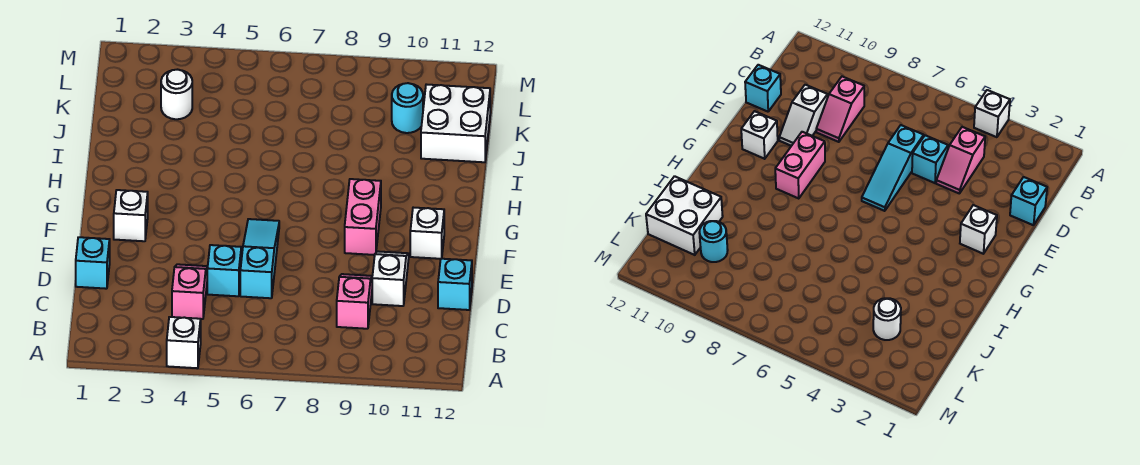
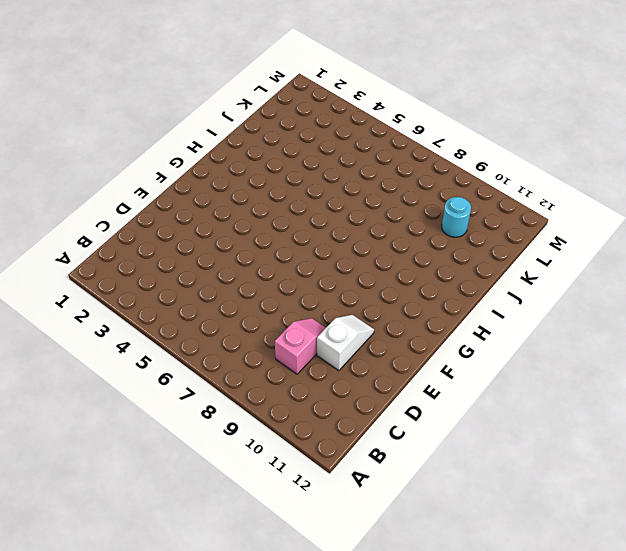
none -> white brick A4 level 1
none -> pink slope C4:D4 level 1 top C
none -> cyan brick D1 level 1

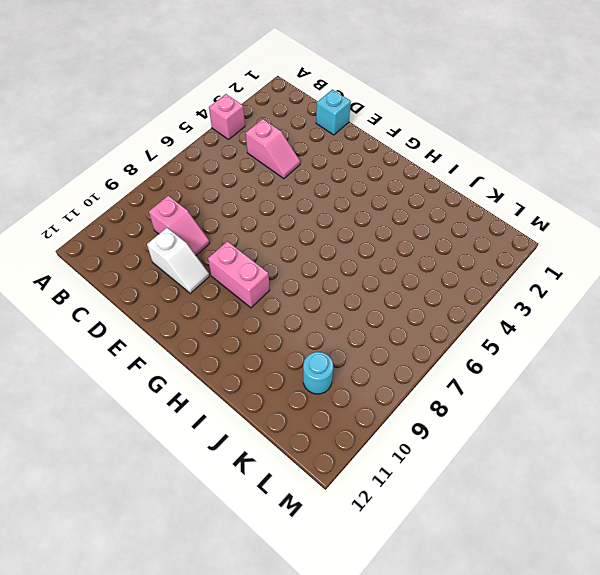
pink brick A4 level 1 -> white brick A4 level 1
none -> cyan brick D5 level 1
none -> cyan slope D6:F6 level 1 top D
none -> cyan brick D12 level 1

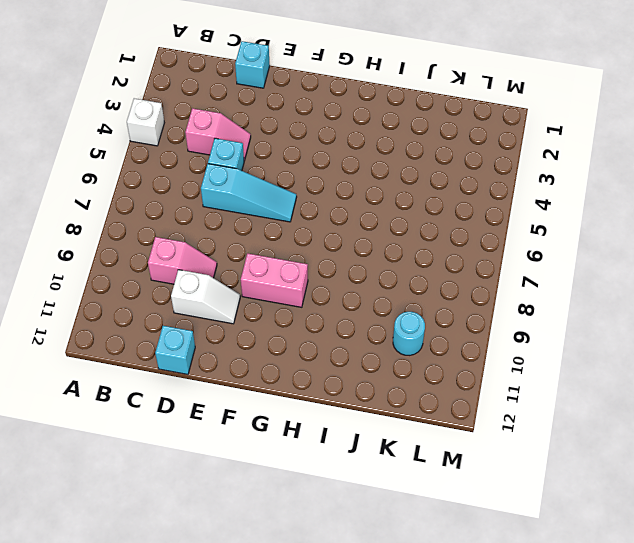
none -> white brick F2 level 1
none -> white brick F11 level 1
none -> white brick J11:K12 level 1

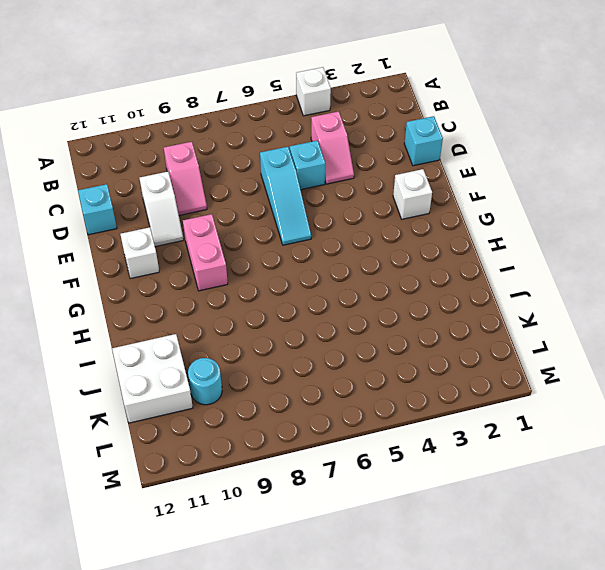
none -> white round brick K3 level 1

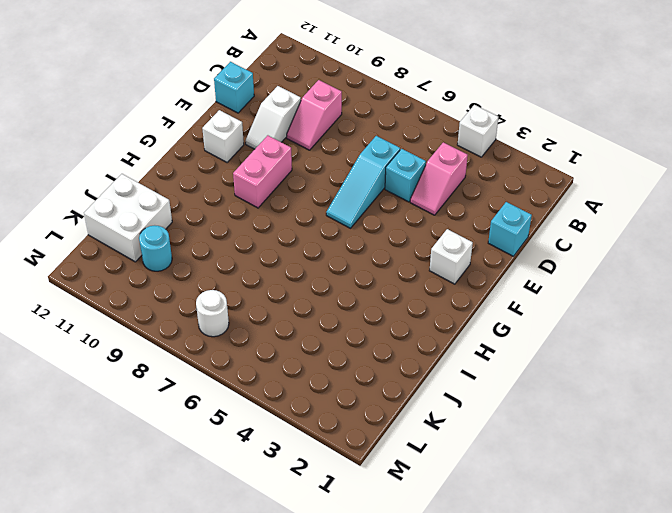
white round brick L7 level 1 -> white round brick K3 level 1

